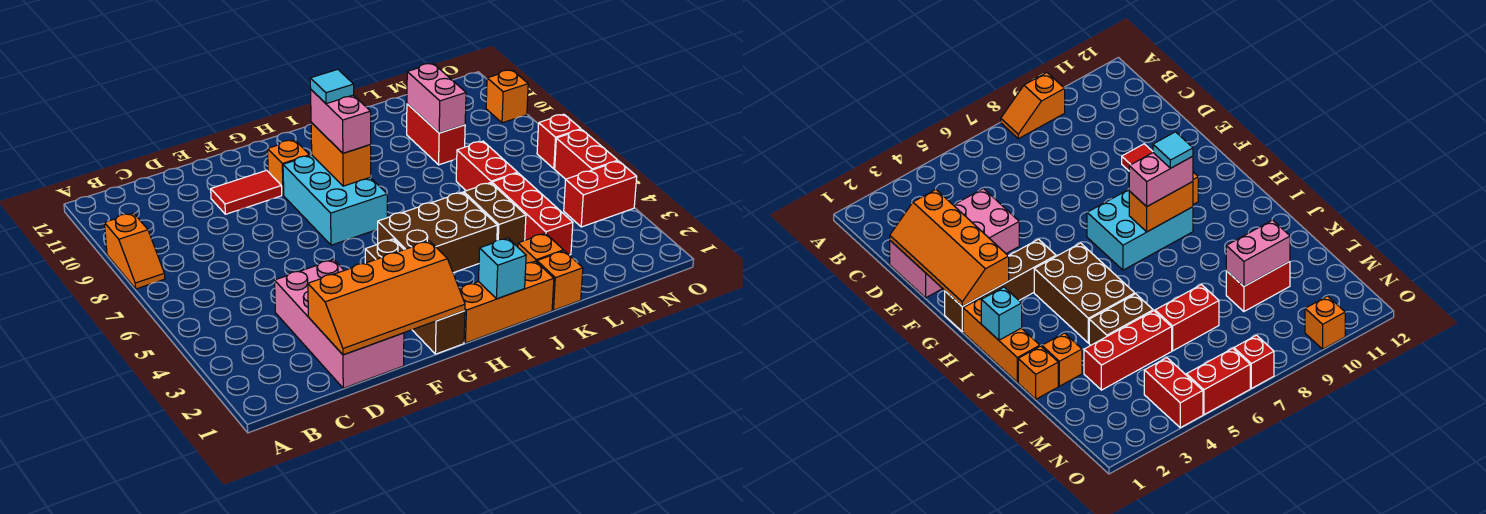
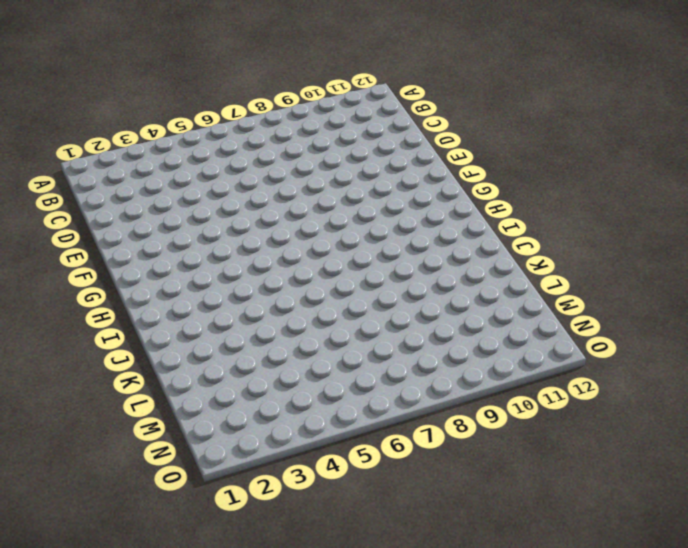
none -> orange slope A8:A9 level 1 top 9
none -> pink brick D1:E4 level 1
none -> red tile E10:F10 level 1

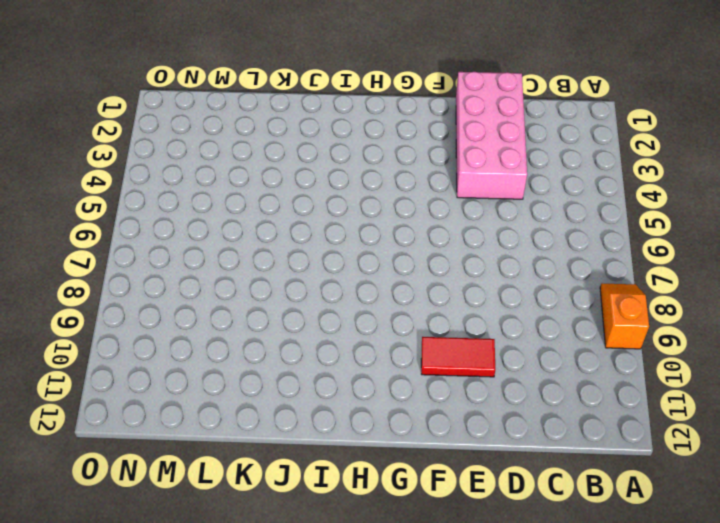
none -> brown brick G1:G4 level 1
none -> cyan brick G7:H9 level 1
none -> orange brick G10 level 1

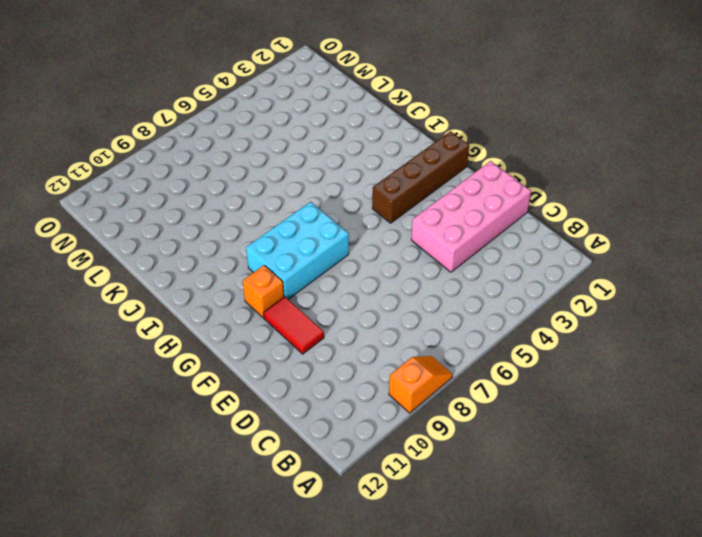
none -> orange brick H1:J1 level 1
none -> brown brick H4:J5 level 1
none -> orange brick K1 level 1

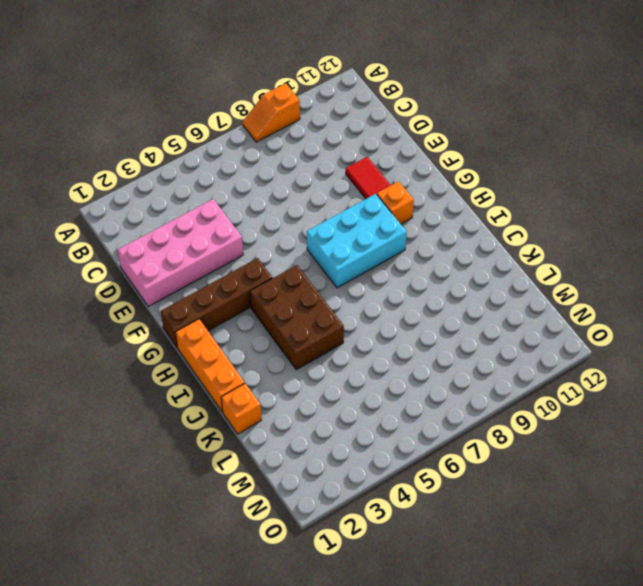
none -> orange brick K2 level 1
none -> brown brick K4:K5 level 1
none -> red brick L3:L5 level 1

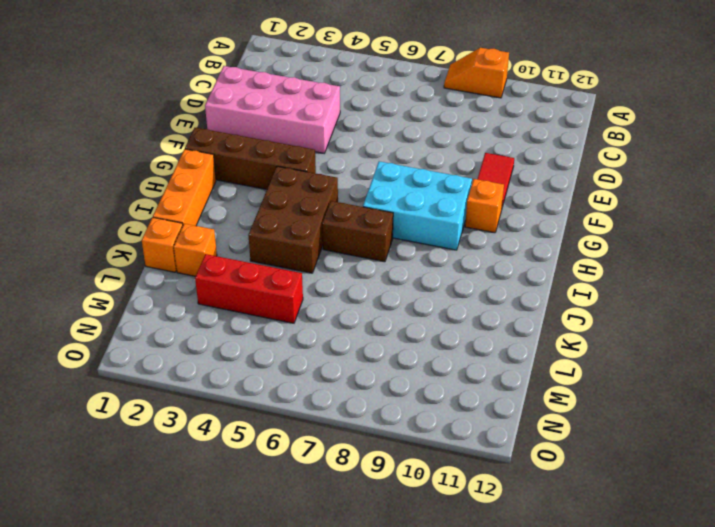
brown brick I6:I7 level 1 -> brown brick K4:K5 level 1
none -> red brick L6:L7 level 1
none -> red brick L9:L10 level 1
none -> red brick N4:O4 level 1

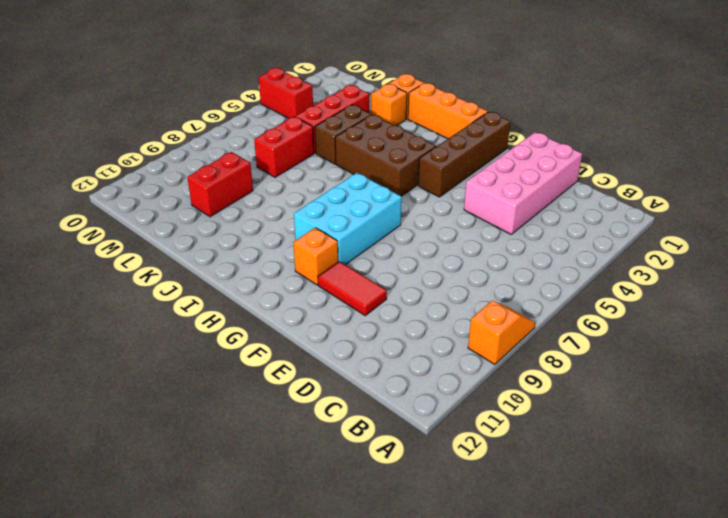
none -> red brick O5:O6 level 1
none -> red brick O7 level 1
none -> orange brick O10 level 1

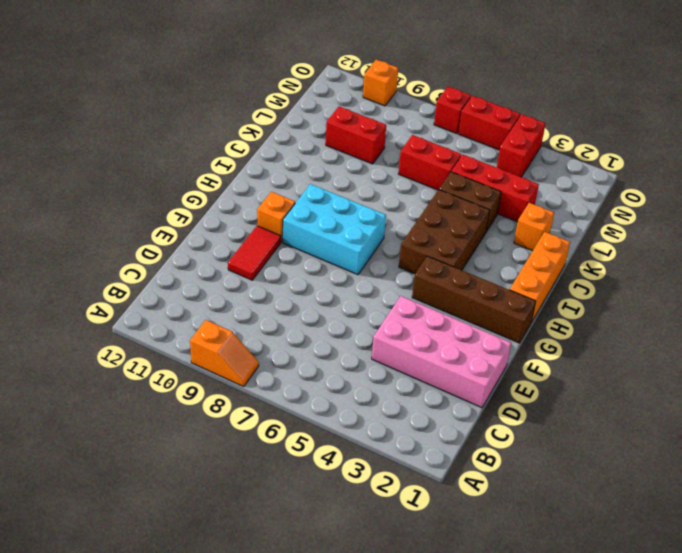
none -> orange brick K1 level 1
none -> orange slope D1:G2 level 2 top 2
none -> orange brick H8:H9 level 2

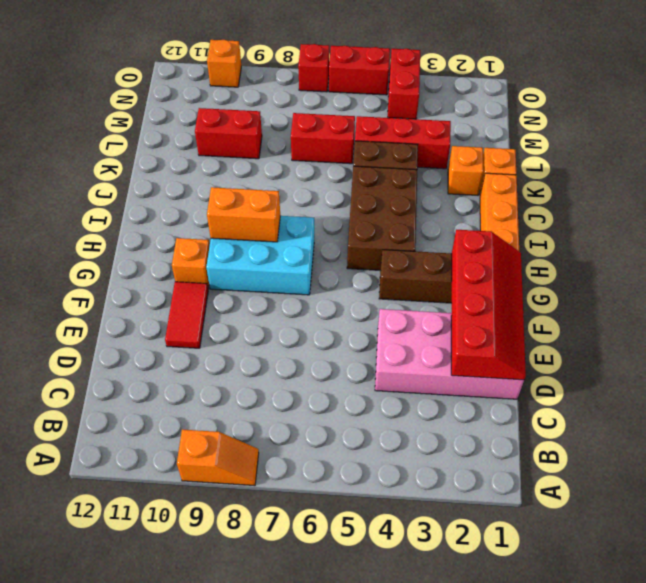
red slope D1:G2 level 2 top 2 -> orange slope D1:G2 level 2 top 2
none -> cyan brick I1 level 2
none -> pink brick L9:L10 level 2
none -> pink brick H8:H9 level 3

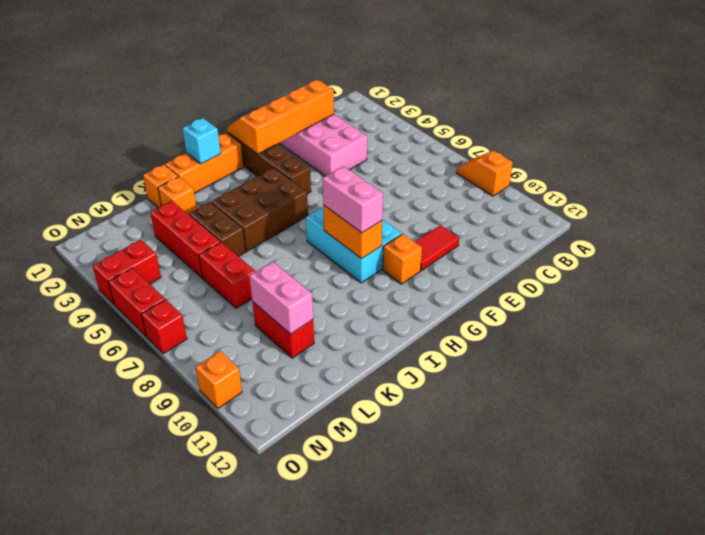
none -> cyan tile H9 level 4

